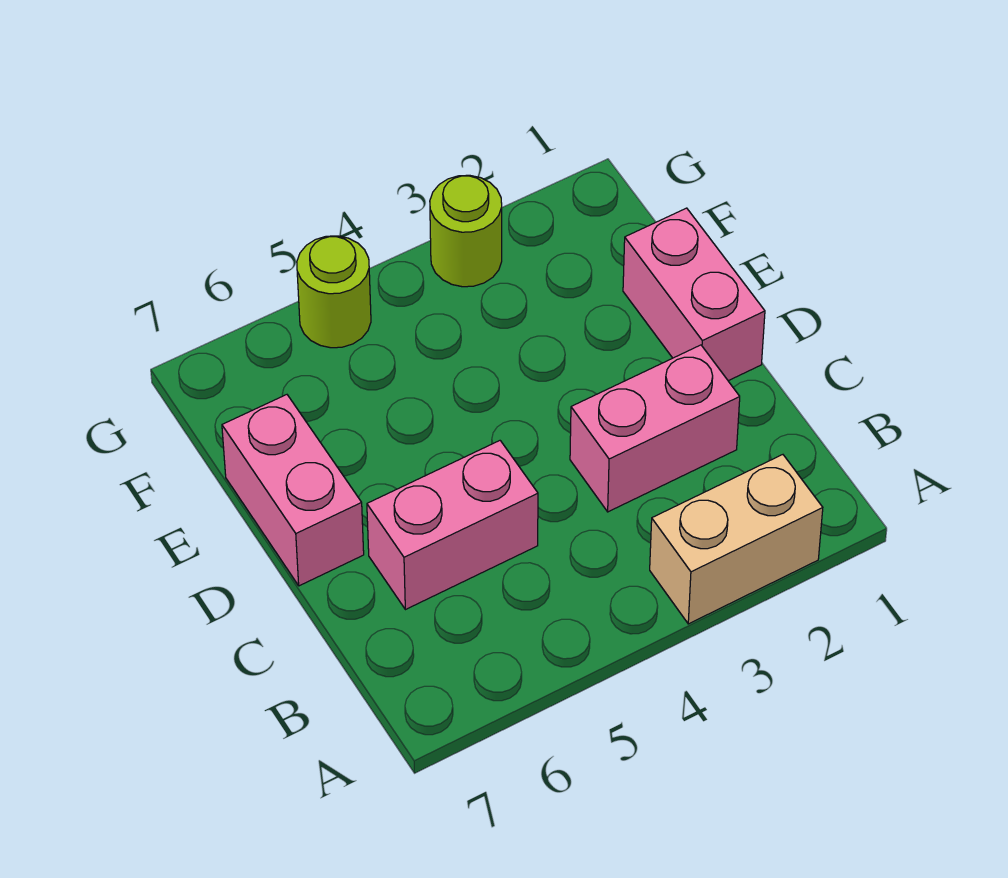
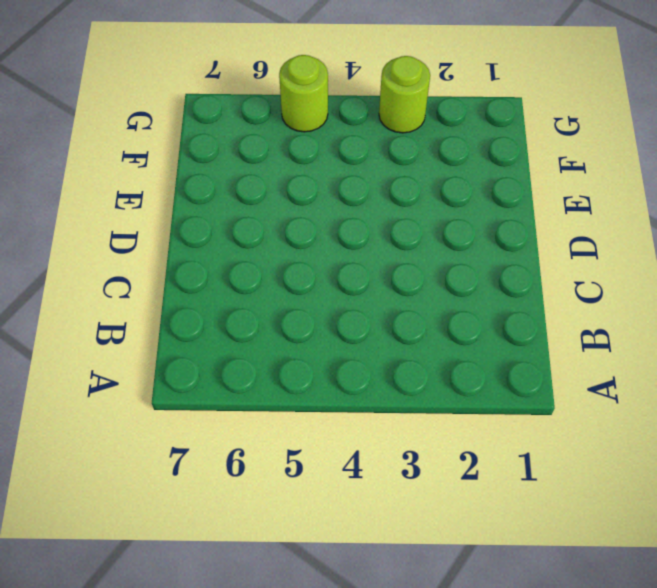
none -> tan brick A2:A3 level 1
none -> pink brick C2:C3 level 1

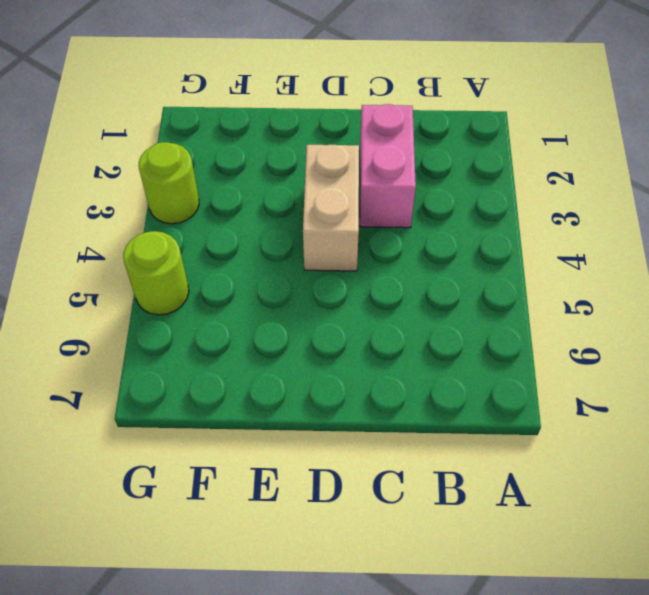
tan brick D3:D4 level 1 -> tan brick A2:A3 level 1
none -> pink brick C5:C6 level 1
none -> pink brick D1:E1 level 1

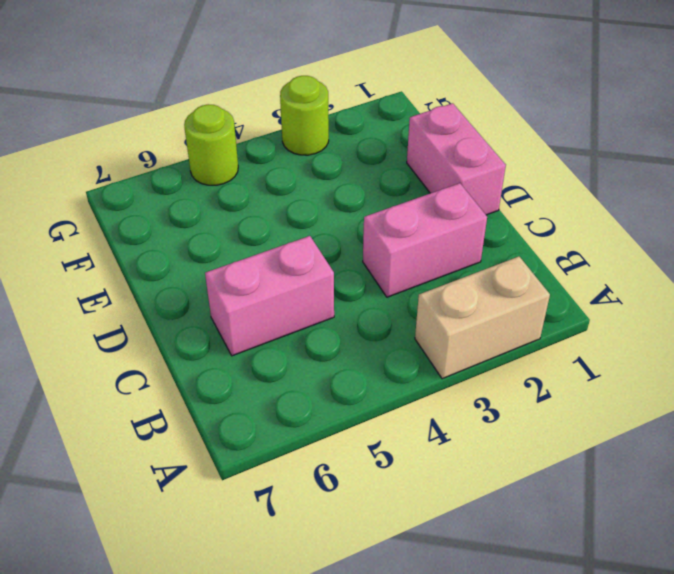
none -> pink brick D7:E7 level 1

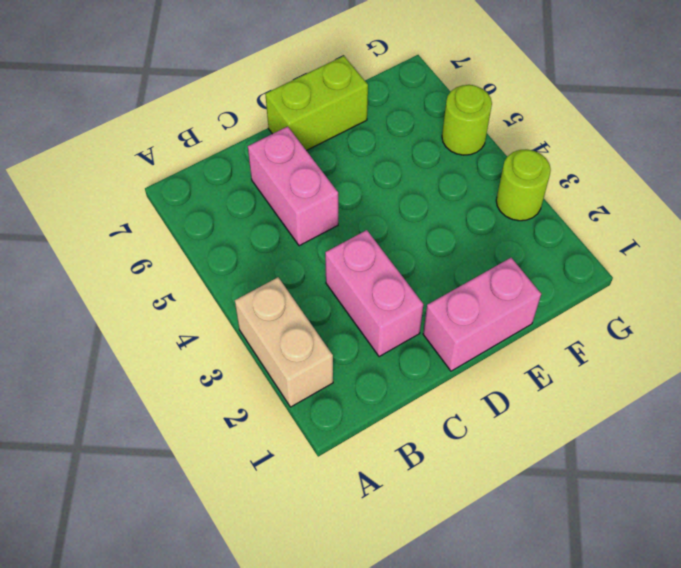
lime brick D7:E7 level 1 -> pink brick D7:E7 level 1

